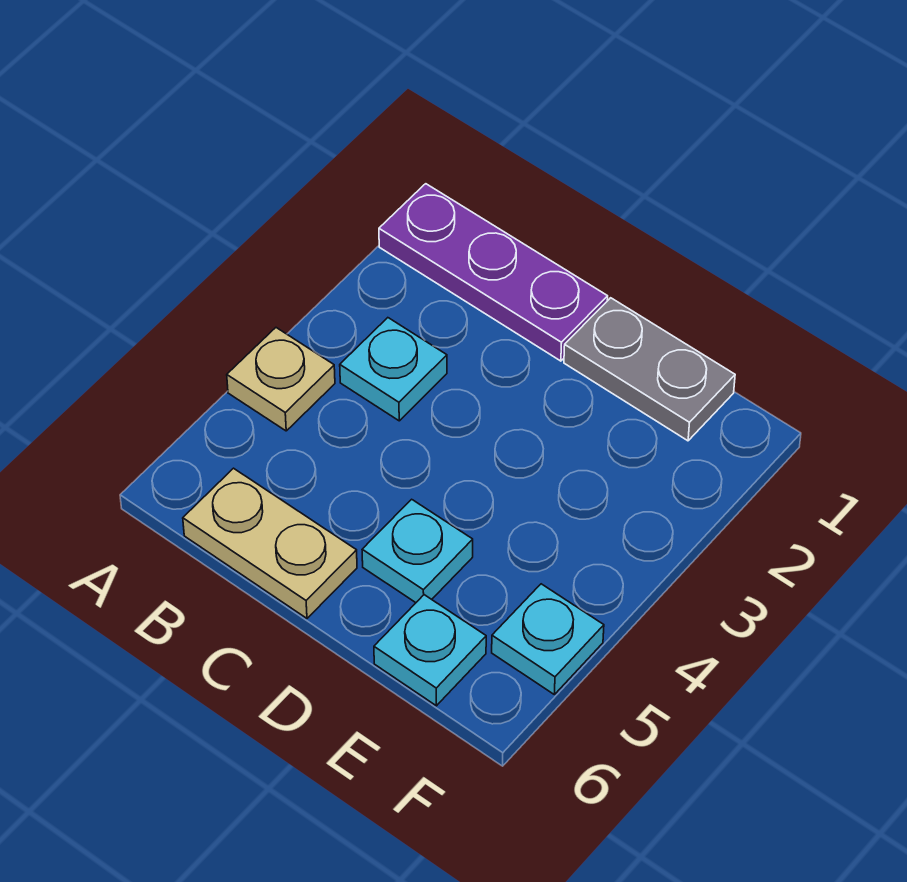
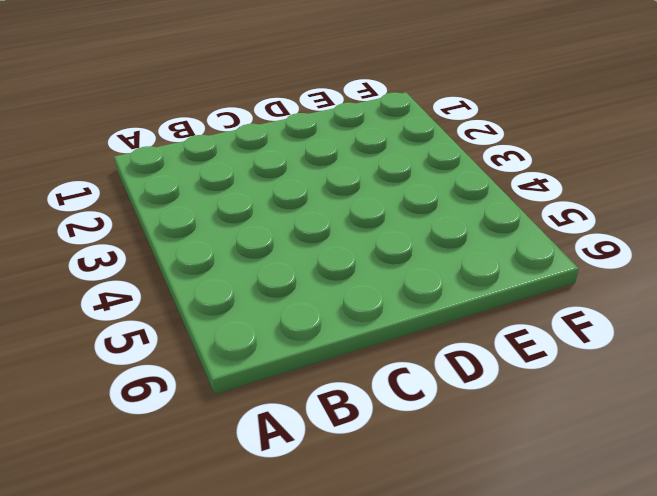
none -> purple plate A1:C1 level 1
none -> tan plate A4 level 1

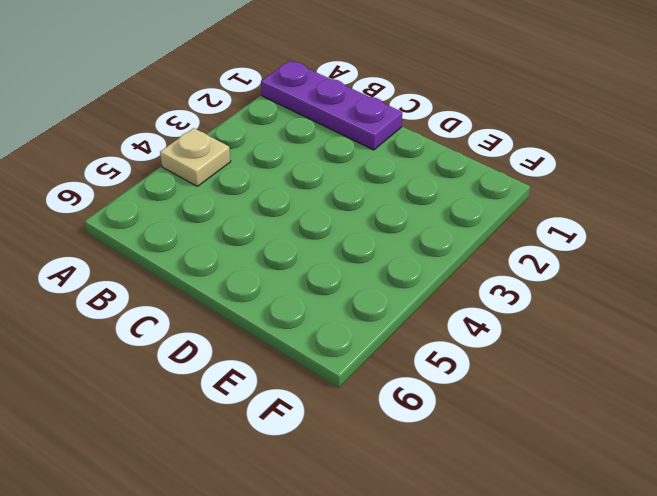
none -> cyan plate B3 level 1
none -> tan plate B6:C6 level 1

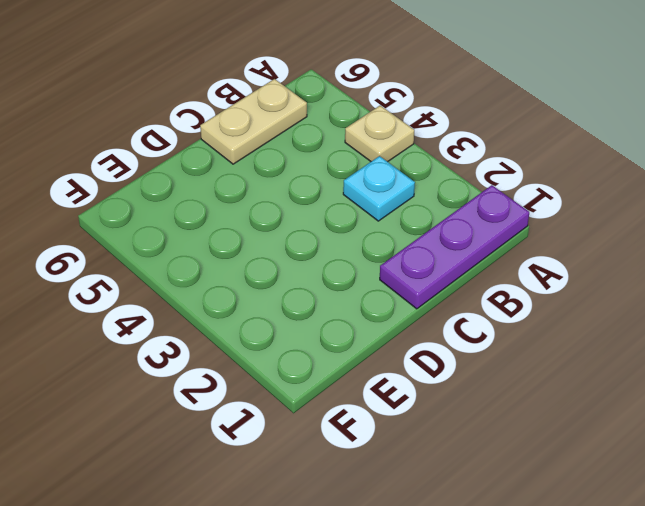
none -> grey plate D1:E1 level 1
none -> cyan plate D5 level 1

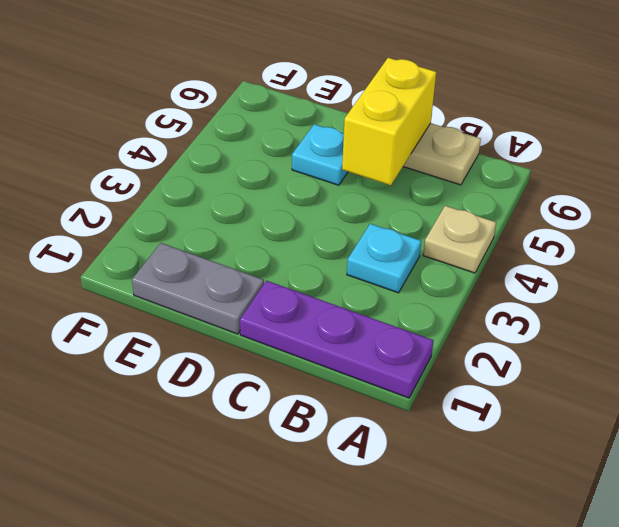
yellow brick C5:C6 level 2 -> none
none -> cyan plate E6 level 1
none -> cyan plate F5 level 1

